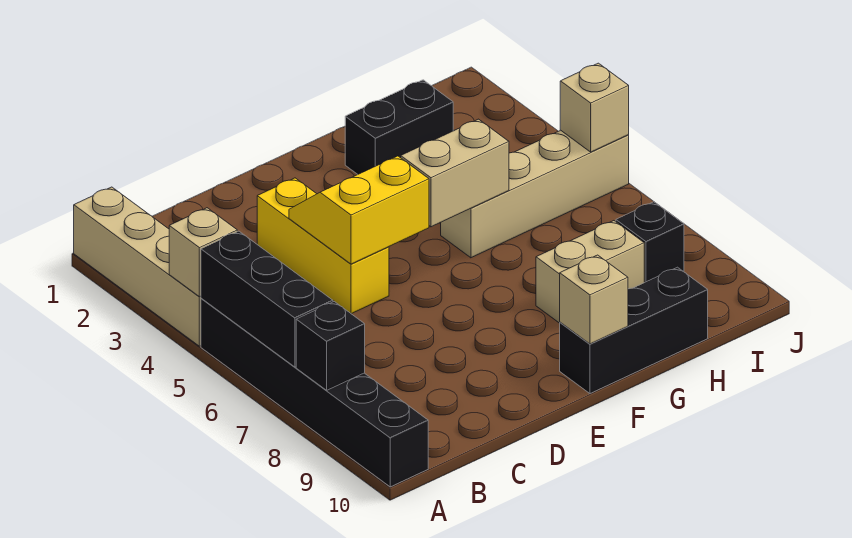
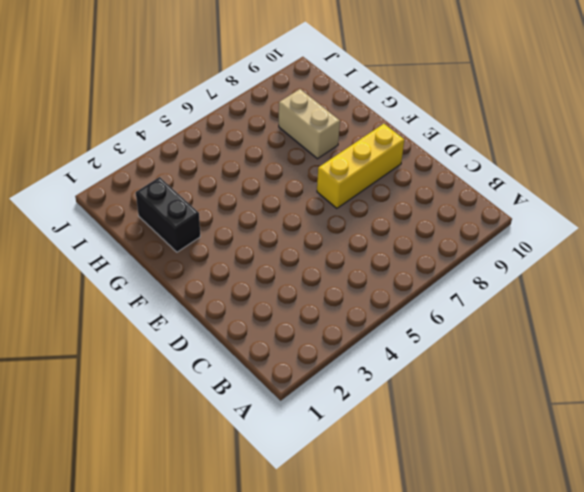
yellow brick E7:E9 level 1 -> yellow brick D3:D5 level 1
none -> tan brick A1:A4 level 1
none -> black brick A5:A10 level 1
none -> black brick F10:H10 level 1

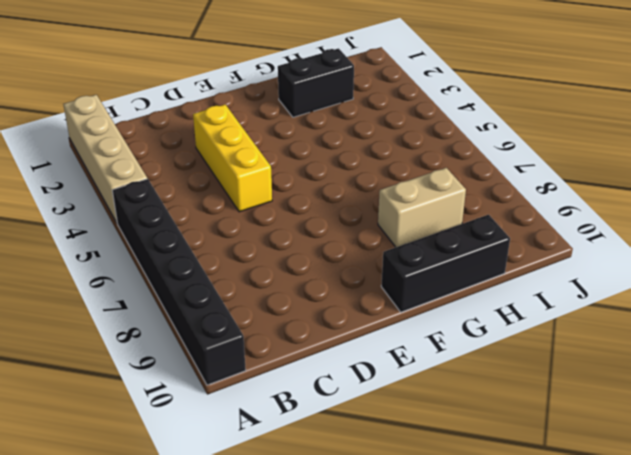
none -> tan brick G5:J5 level 1
none -> black brick I8 level 1
none -> tan brick A4 level 2

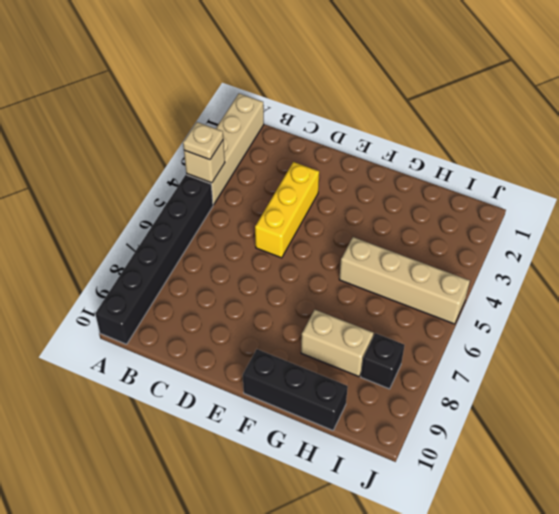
tan plate A4 level 3 -> none
none -> black brick G2:H2 level 1
none -> black brick A5:A7 level 2
none -> black brick A8 level 2

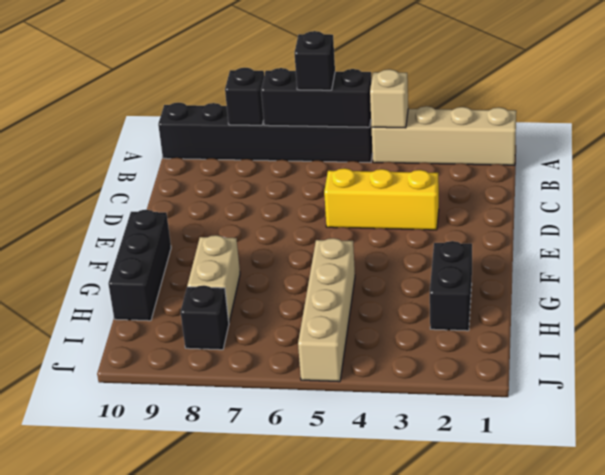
black brick A6 level 3 -> none
none -> yellow slope D4:E5 level 2 top 5
none -> tan brick F5:G5 level 2
none -> tan brick F10 level 2

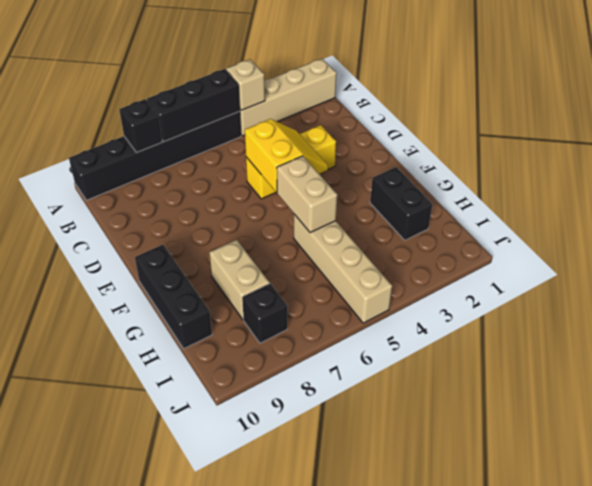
none -> tan brick F10 level 2
none -> tan brick J5 level 2

